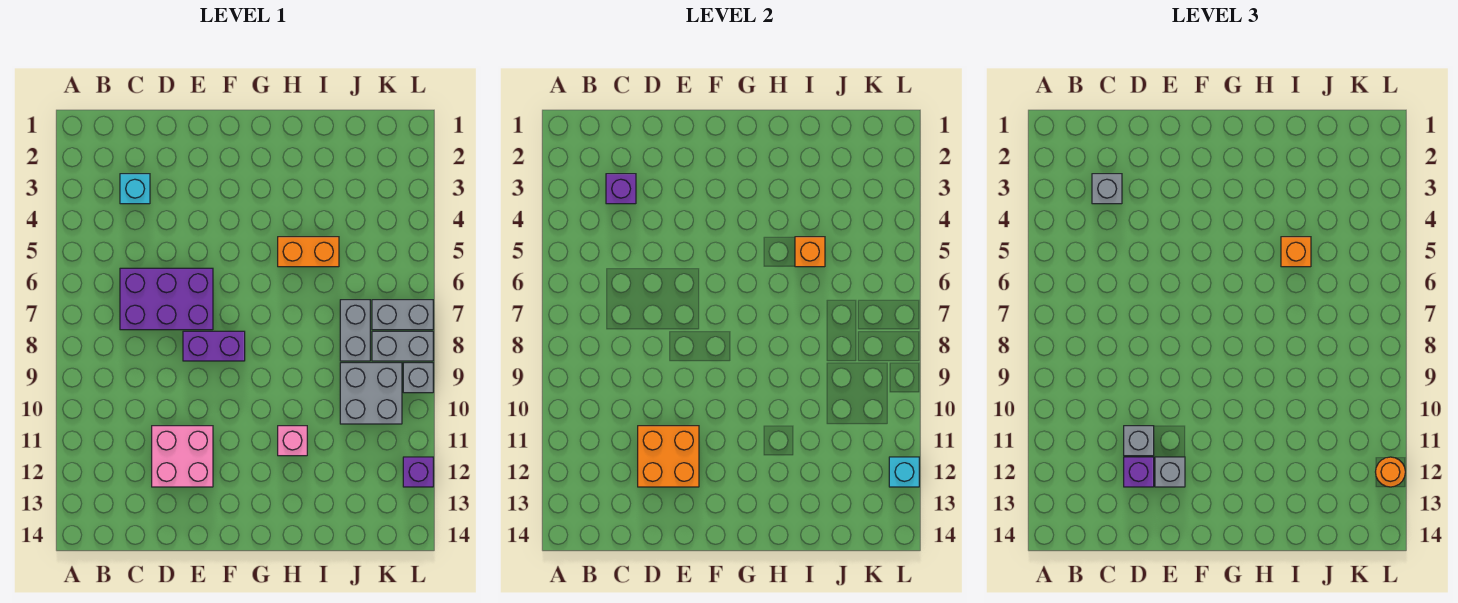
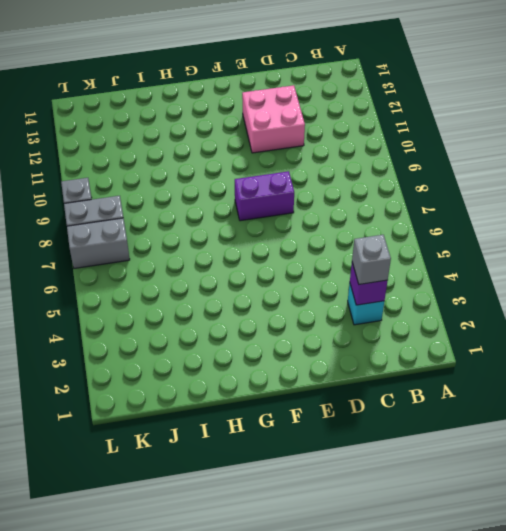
none -> purple brick C6:E7 level 1
none -> orange brick H5:I5 level 1
none -> pink brick H11 level 1

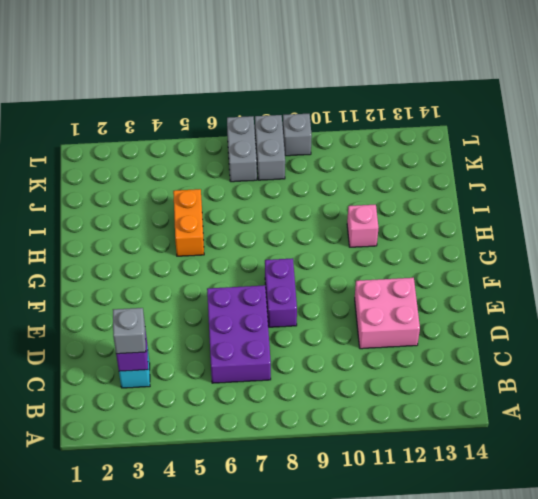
none -> grey brick J7:J8 level 1
none -> grey brick J9:K10 level 1
none -> purple brick L12 level 1

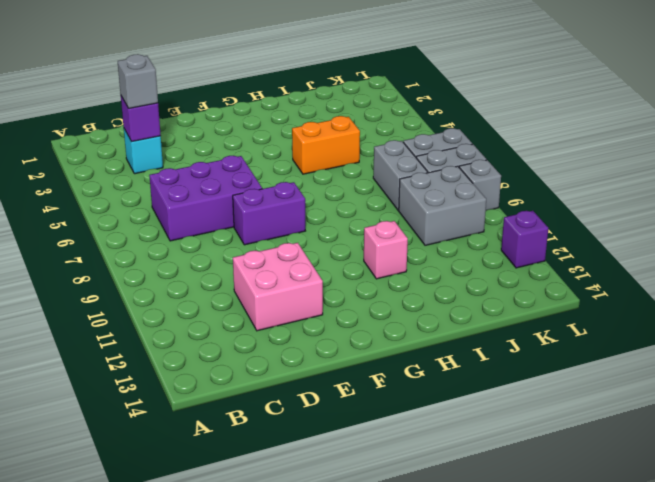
none -> orange brick D11:E12 level 2
none -> orange brick I5 level 2
none -> cyan brick L12 level 2

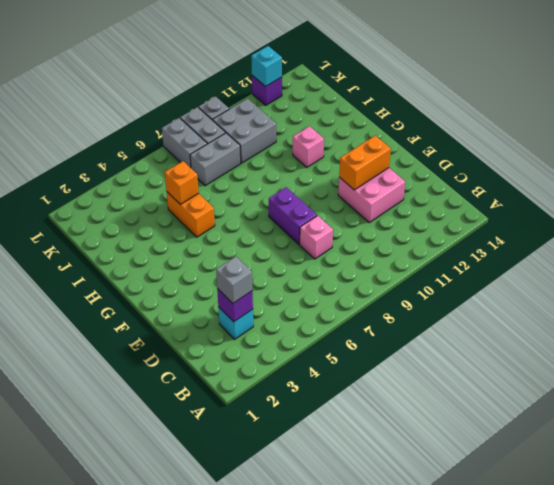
pink brick D8 level 1 -> none
orange brick E11:E12 level 2 -> orange brick D11:E12 level 2
none -> purple brick C6:E7 level 1
none -> grey brick D11 level 3
none -> purple brick D12 level 3

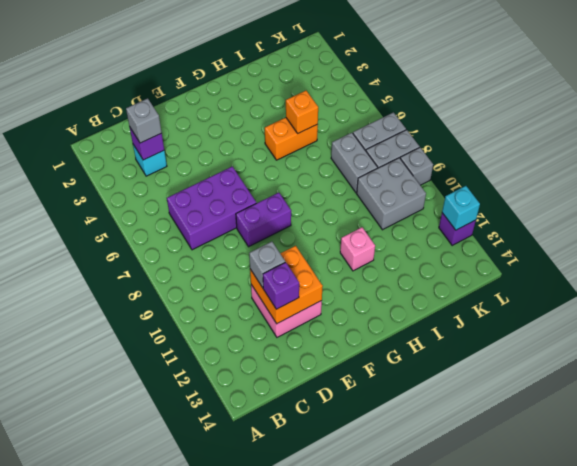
none -> grey brick E12 level 3
none -> orange brick I5 level 3
none -> orange round brick L12 level 3

